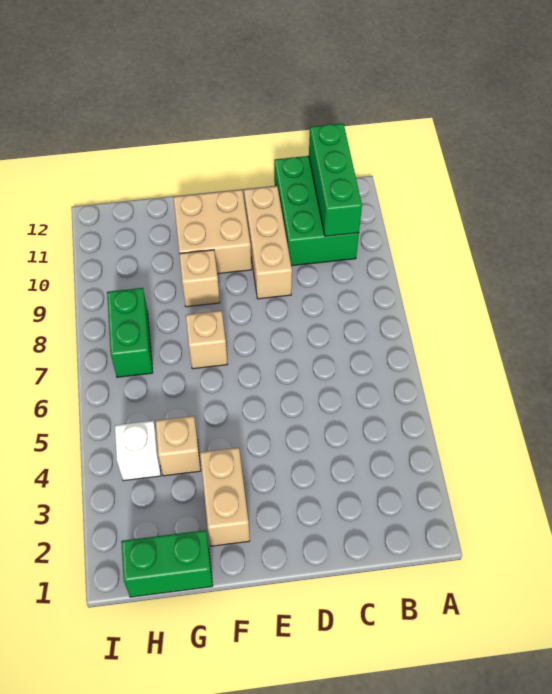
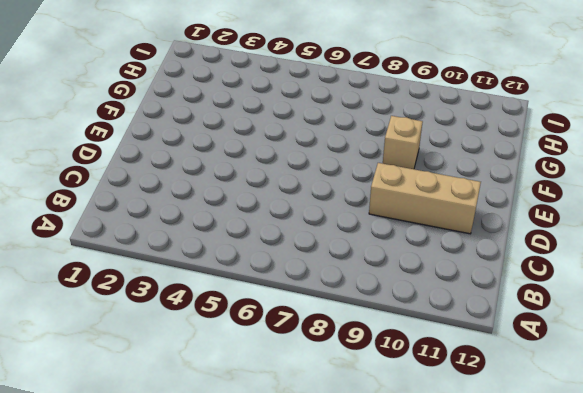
none -> green brick B10:C12 level 1
none -> tan brick E10:F11 level 1

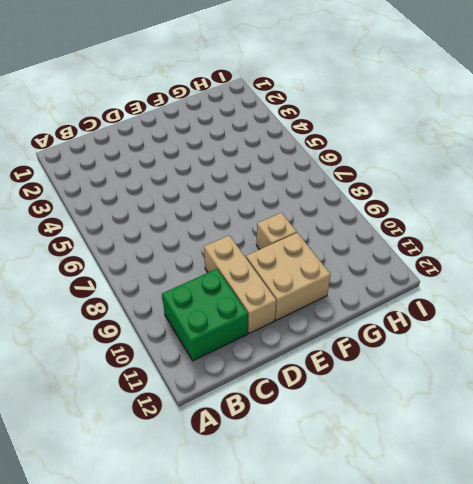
green brick B10:C11 level 1 -> green brick B10:C12 level 1
none -> tan brick F2:F3 level 1
none -> tan brick F7 level 1

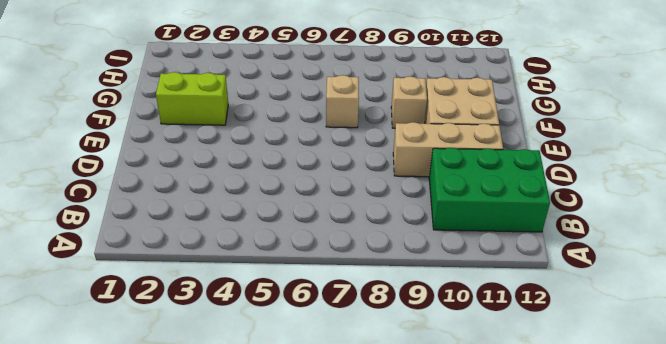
lime brick F2:F3 level 1 -> tan brick F2:F3 level 1
none -> green brick G1:H1 level 1
none -> tan brick G4 level 1

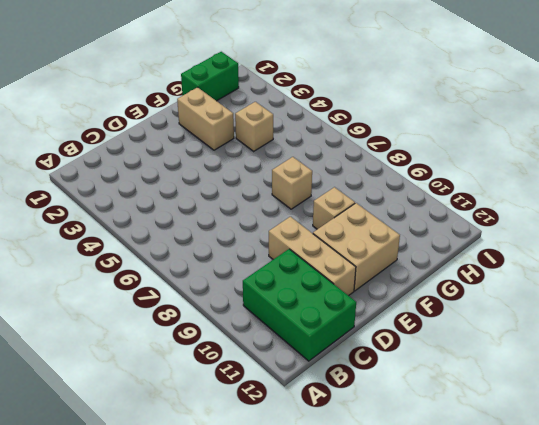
none -> white brick H4 level 1
none -> green brick H7:H8 level 1

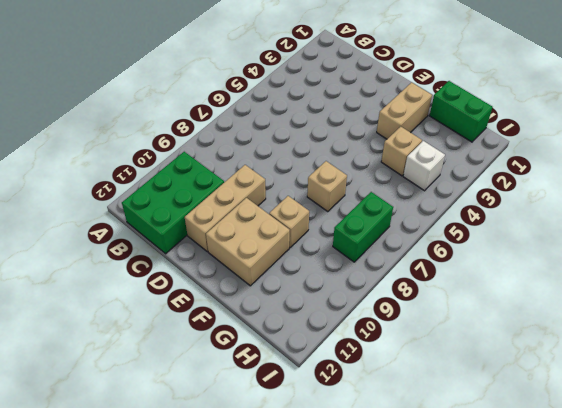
none -> green brick B10:B12 level 2

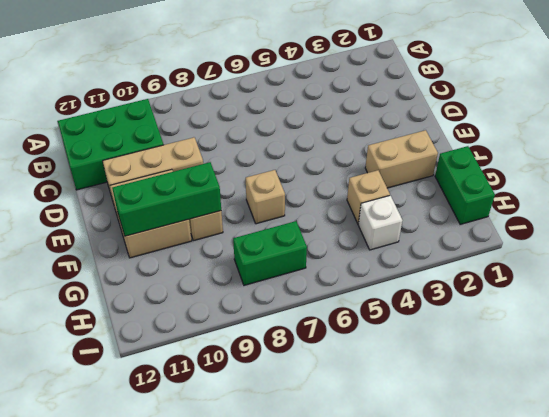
green brick F9:F11 level 2 -> green brick B10:B12 level 2

